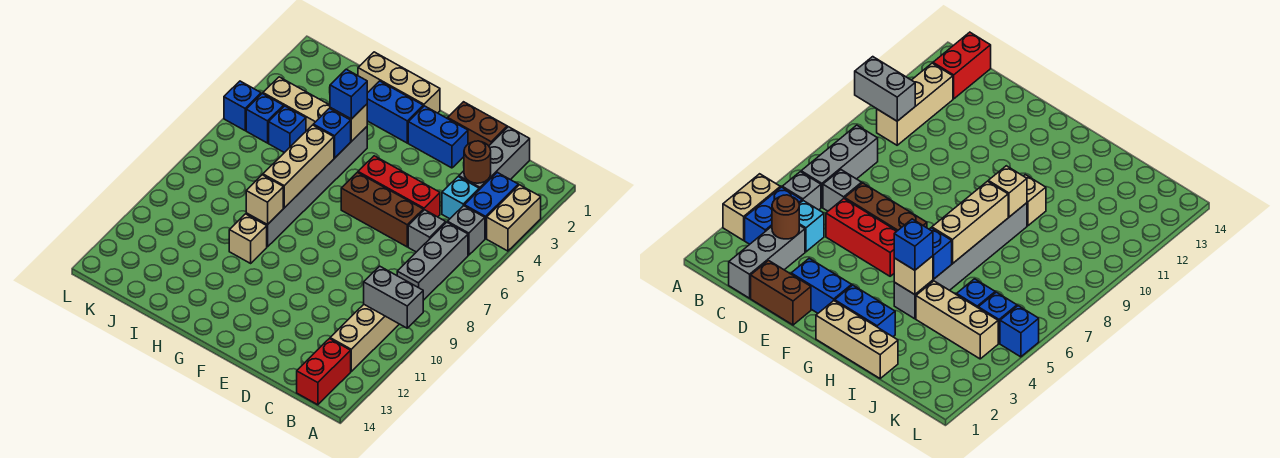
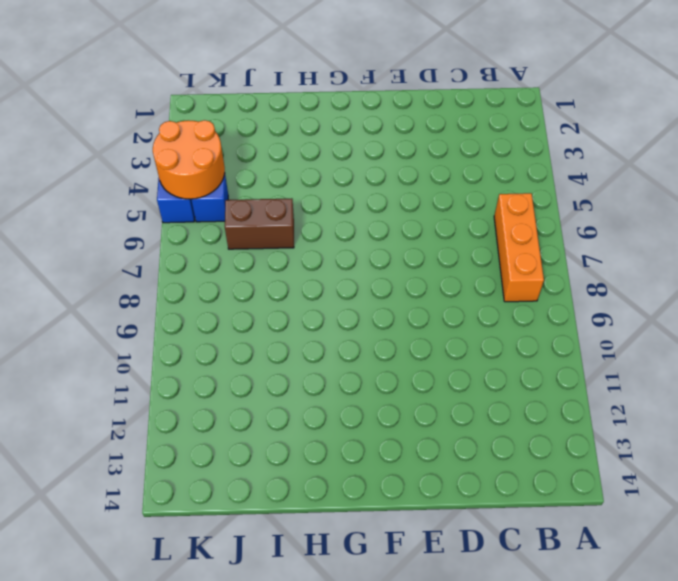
orange brick B6:B8 level 1 -> grey brick B6:B8 level 1
brown brick I6:J6 level 1 -> brown brick D1:E1 level 1
orange round brick K4:L5 level 2 -> none
none -> tan brick A3:A4 level 1
none -> blue brick B3:B4 level 1
none -> grey brick B5 level 1

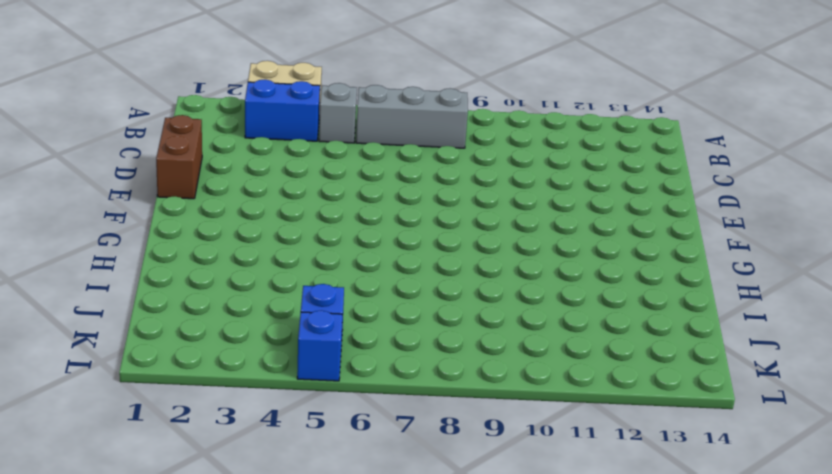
none -> tan brick B10:B12 level 1
none -> red brick B13:B14 level 1
none -> grey brick C1:C3 level 1

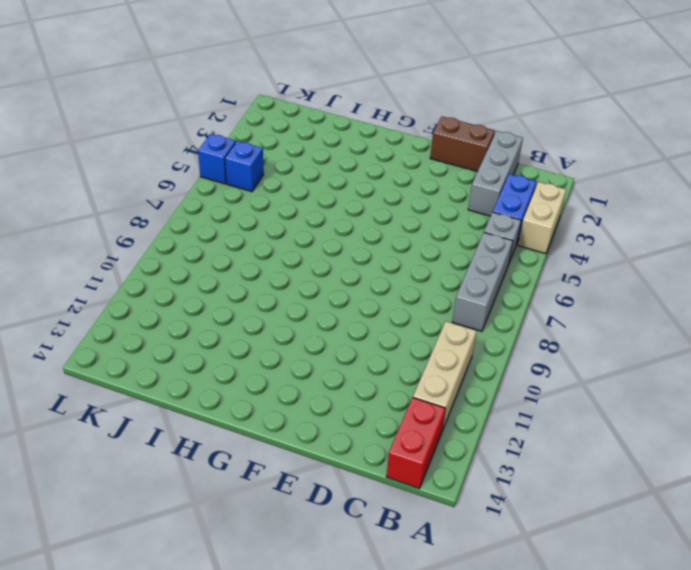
none -> cyan brick C4 level 1
none -> grey brick C6 level 1
none -> red brick D5:F5 level 1

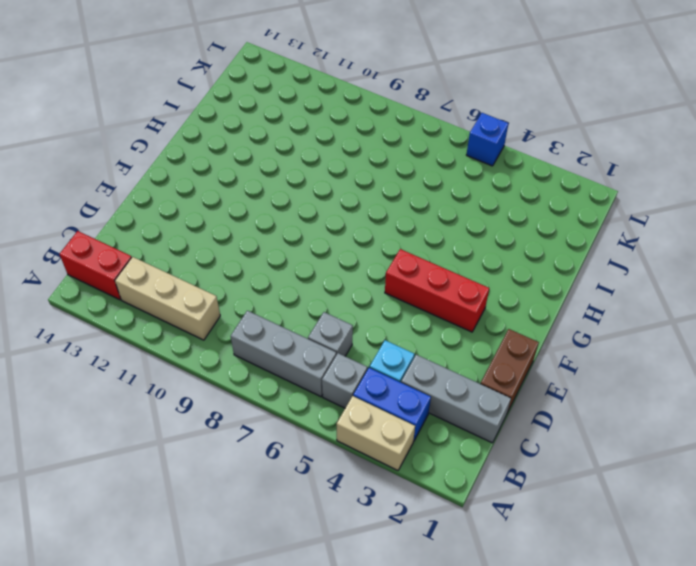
red brick F3:F5 level 1 -> red brick D5:F5 level 1
none -> brown brick D6:F6 level 1
none -> blue brick E2:F2 level 1
none -> tan brick G1:I1 level 1

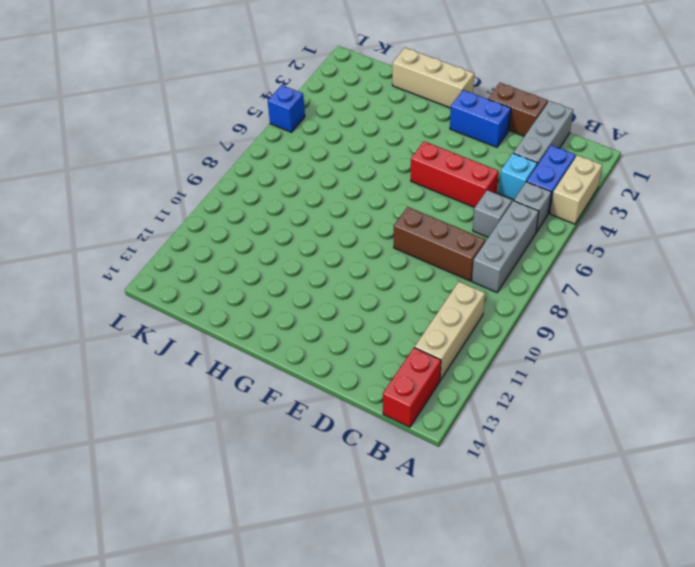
brown brick C8:E8 level 1 -> brown brick D6:F6 level 1
none -> blue brick G2:H2 level 1
none -> grey brick H4:H9 level 1
none -> tan brick H10 level 1

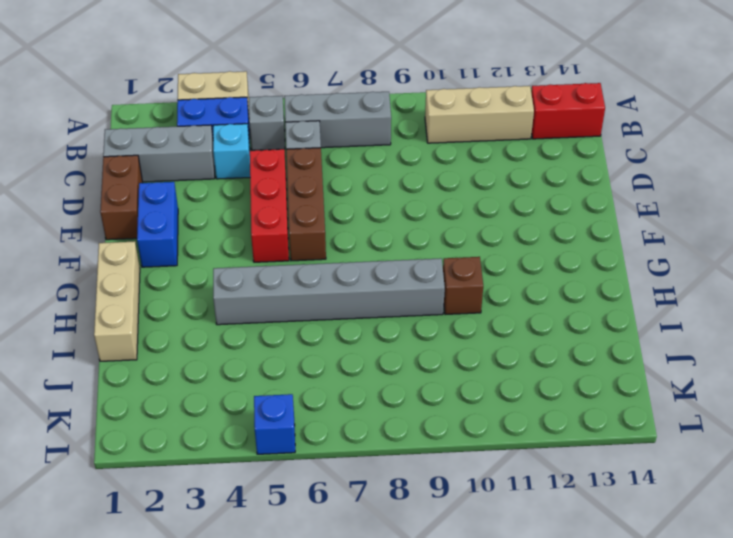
brown brick H10 level 1 -> tan brick H10 level 1
none -> blue brick G2:H2 level 1
none -> tan brick I4:K4 level 1
none -> blue brick J5 level 1

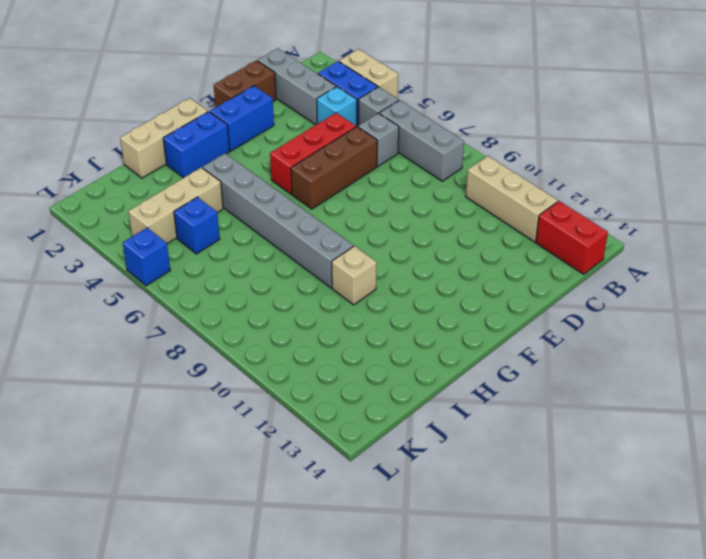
none -> blue brick K5 level 1
none -> grey brick A10:B10 level 2
none -> brown round brick C3 level 2

